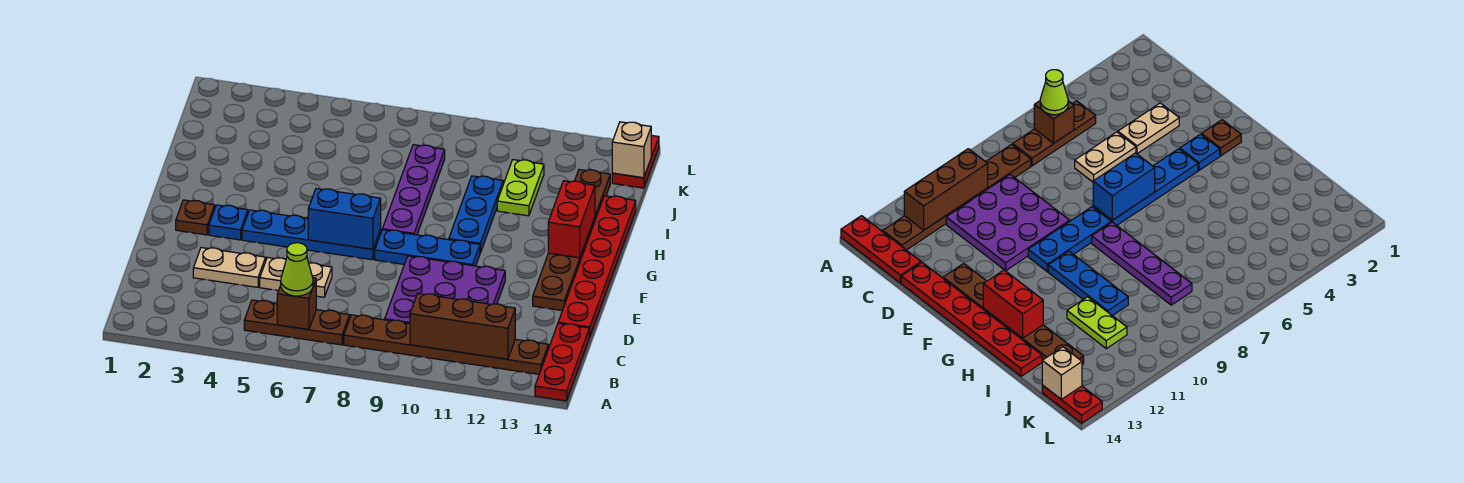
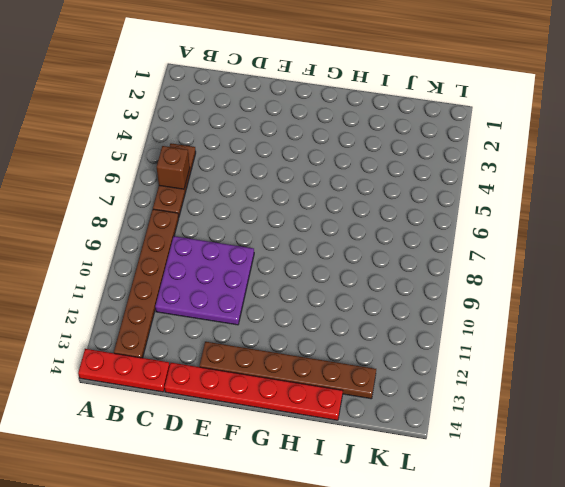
none -> tan plate D3:D4 level 1
none -> tan plate D5:D6 level 1
none -> brown plate F2 level 1

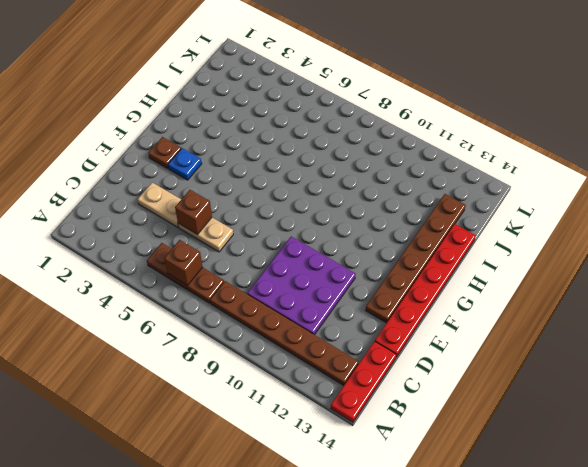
brown brick D5 level 2 -> none
none -> blue plate F4:F7 level 1
none -> blue plate F8:F10 level 1
none -> purple plate G8:J8 level 1

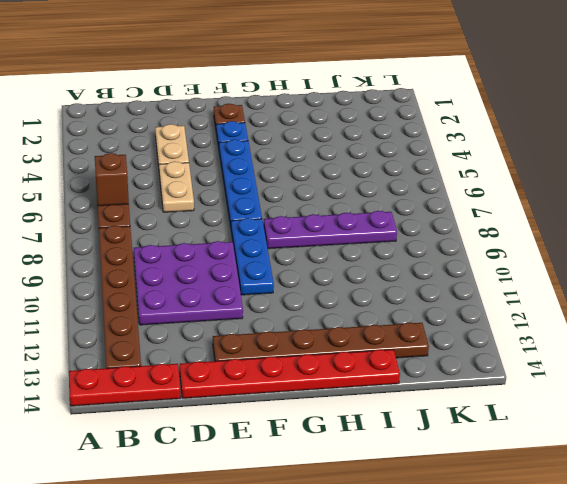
none -> blue plate G10:I10 level 1
none -> lime plate I11:J11 level 1
none -> red plate K14:L14 level 1

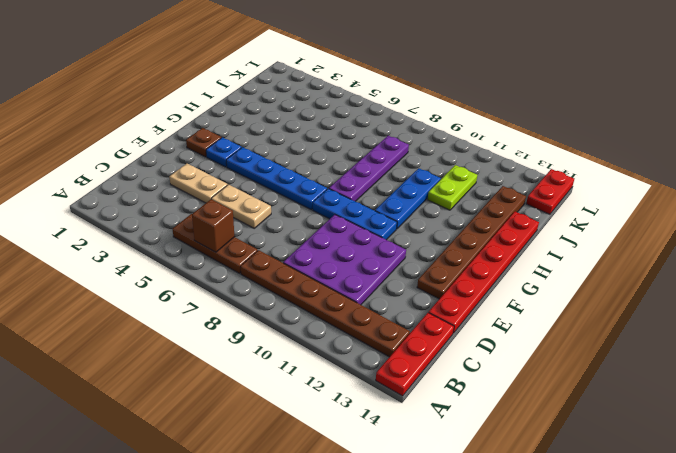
none -> brown brick B10:B12 level 2
none -> blue brick F6:F7 level 2
none -> red brick G13:H13 level 2

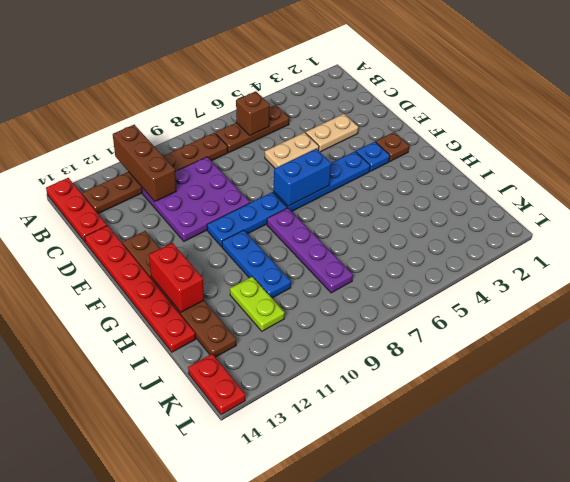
brown brick A11:C11 level 2 -> brown brick B10:B12 level 2
none -> tan brick K14 level 2
none -> lime cone B6 level 3

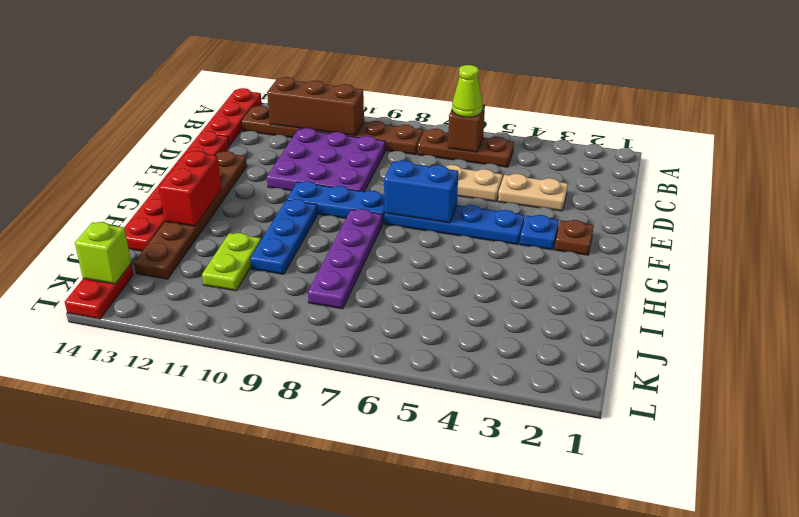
lime brick K14 level 2 -> tan brick K14 level 2

